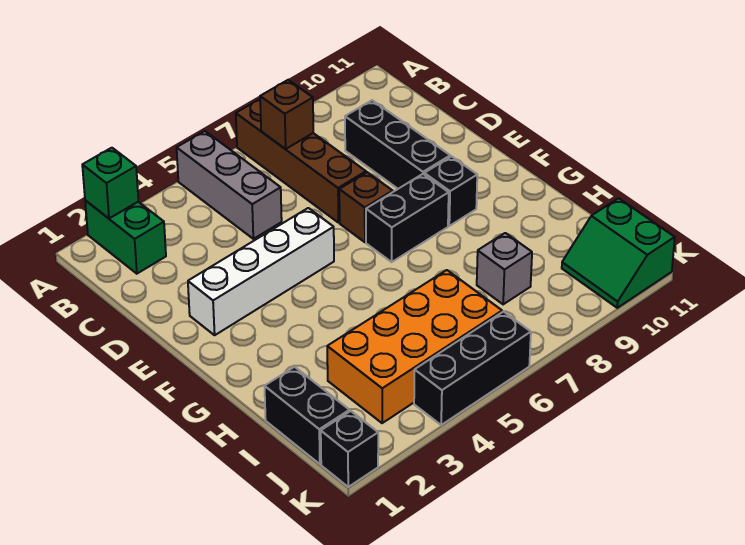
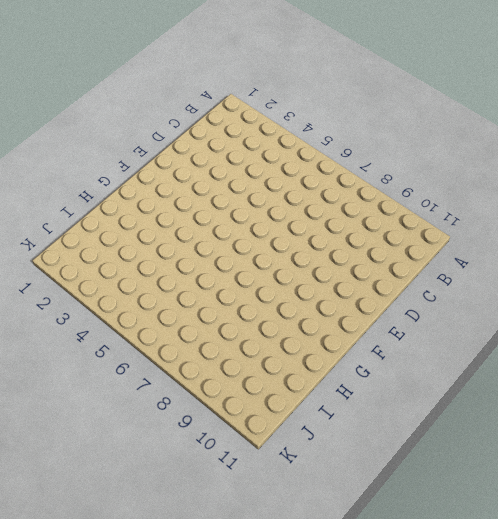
none -> green brick A2:B2 level 1
none -> grey brick A5:C5 level 1
none -> brown brick A7:D7 level 1

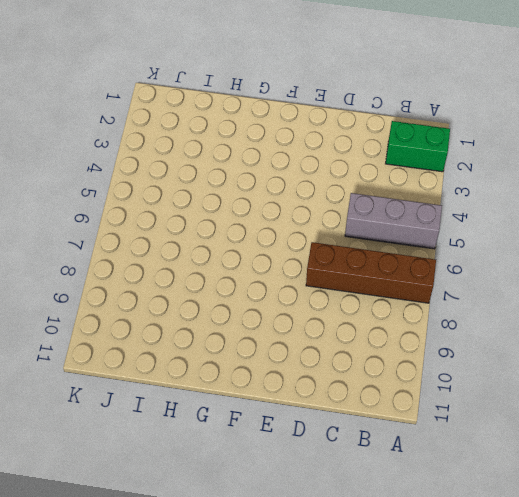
none -> black brick C9:E9 level 1
none -> white brick E2:E5 level 1
none -> brown brick E7 level 1

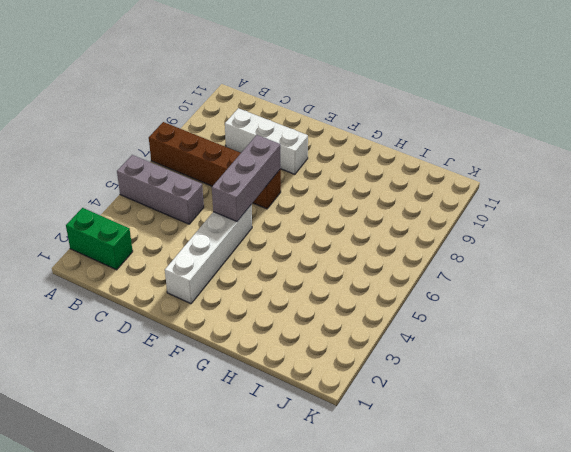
white brick C9:E9 level 1 -> black brick C9:E9 level 1
grey brick E5:E7 level 2 -> none
none -> black brick F7:F8 level 1
none -> black brick F9 level 1
none -> black brick I1:J1 level 1

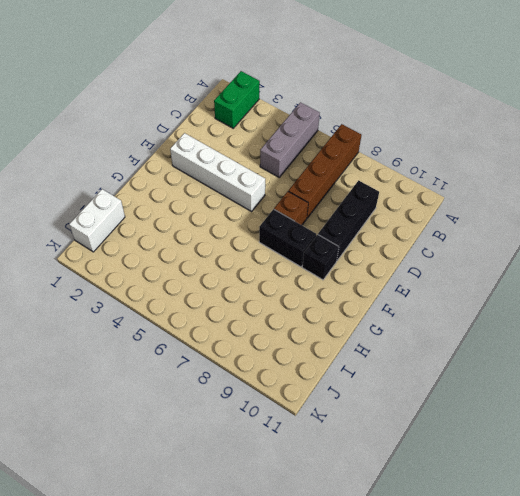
white brick I1:J1 level 1 -> black brick I1:J1 level 1
none -> orange brick I3:J6 level 1
none -> grey brick I8 level 1
none -> green slope J10:K11 level 1 top 11

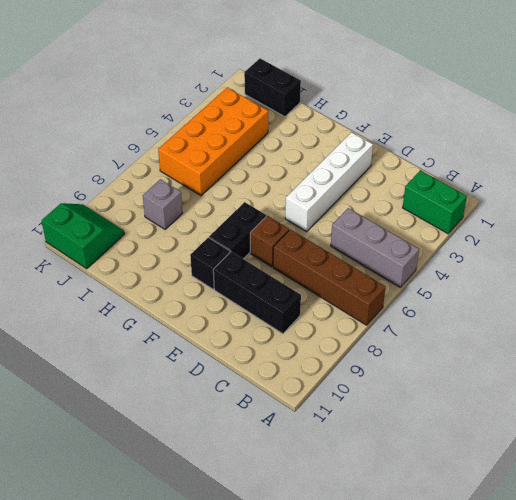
none -> black brick K1 level 1
none -> black brick K4:K6 level 1
none -> green brick A2 level 2

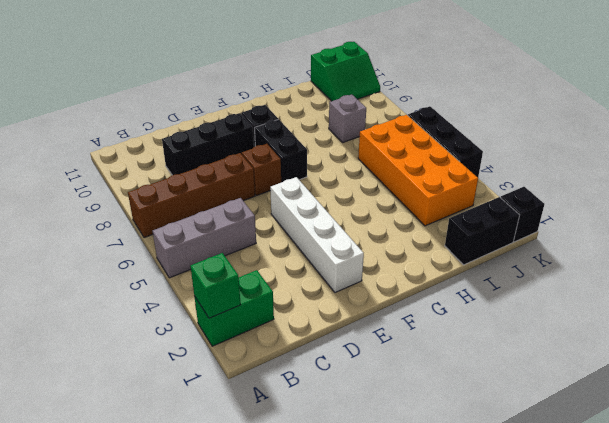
none -> brown brick B7 level 2

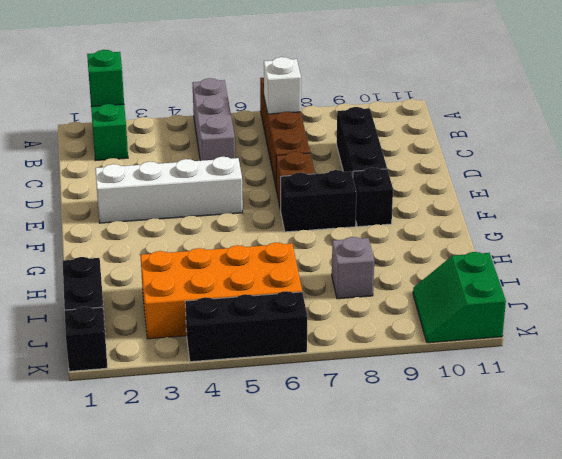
white brick B7 level 2 -> brown brick B7 level 2

